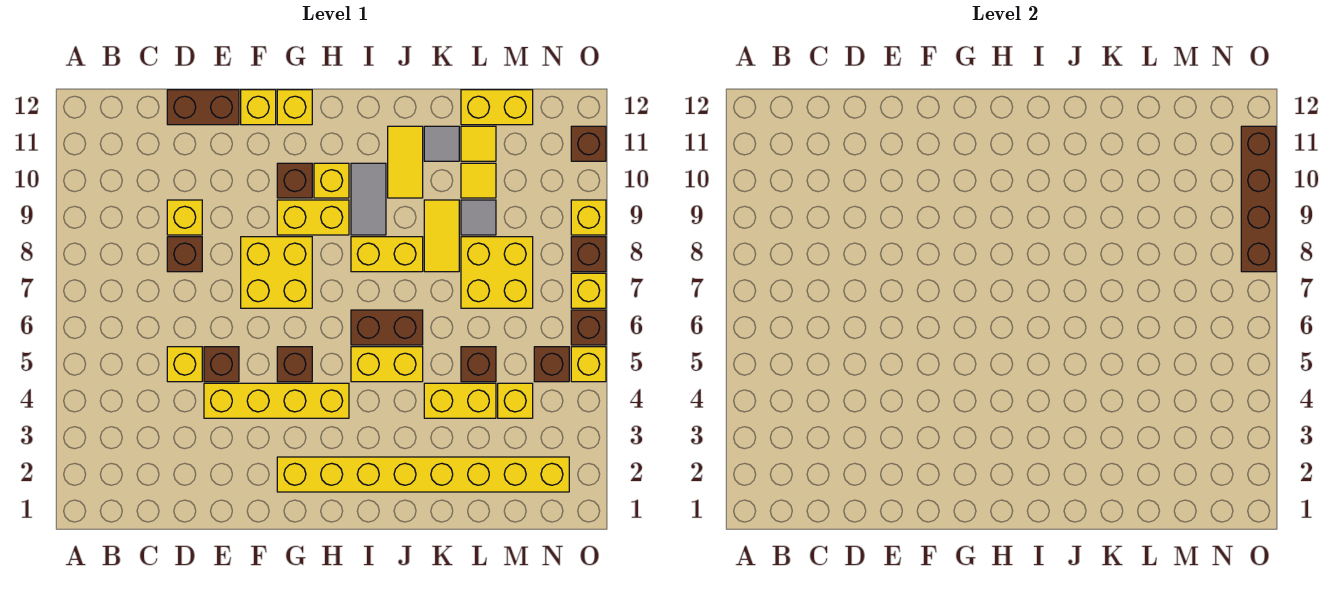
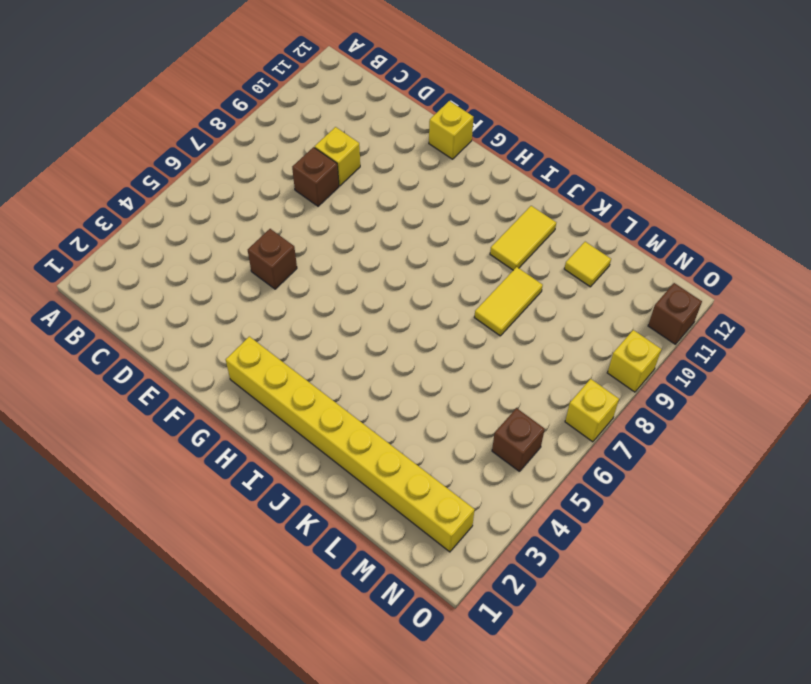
none -> yellow brick D5 level 1
none -> brown brick D12:E12 level 1
none -> yellow brick E4:H4 level 1
none -> yellow brick F7:G8 level 1

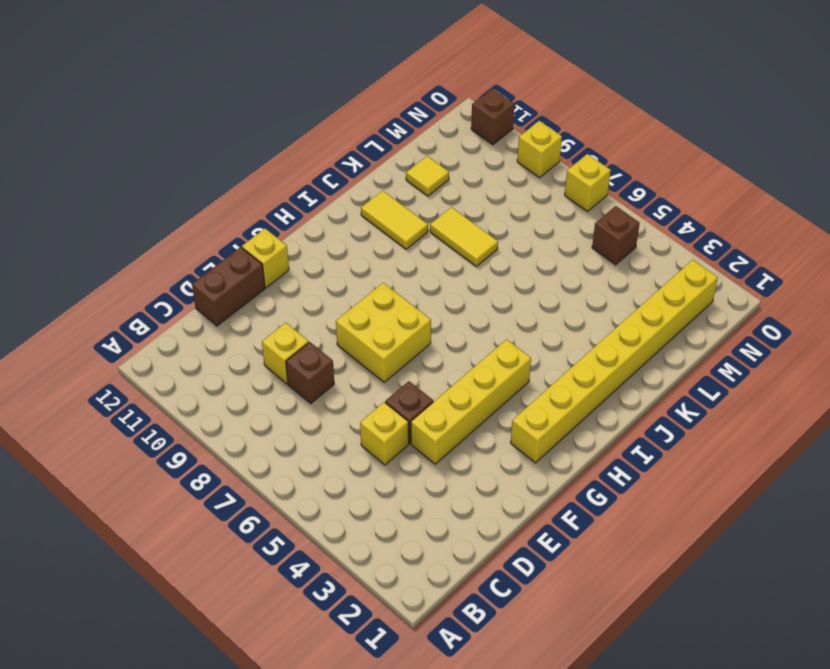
none -> brown brick G5 level 1
none -> yellow brick G9:H9 level 1
none -> brown brick G10 level 1
none -> yellow brick G12 level 1

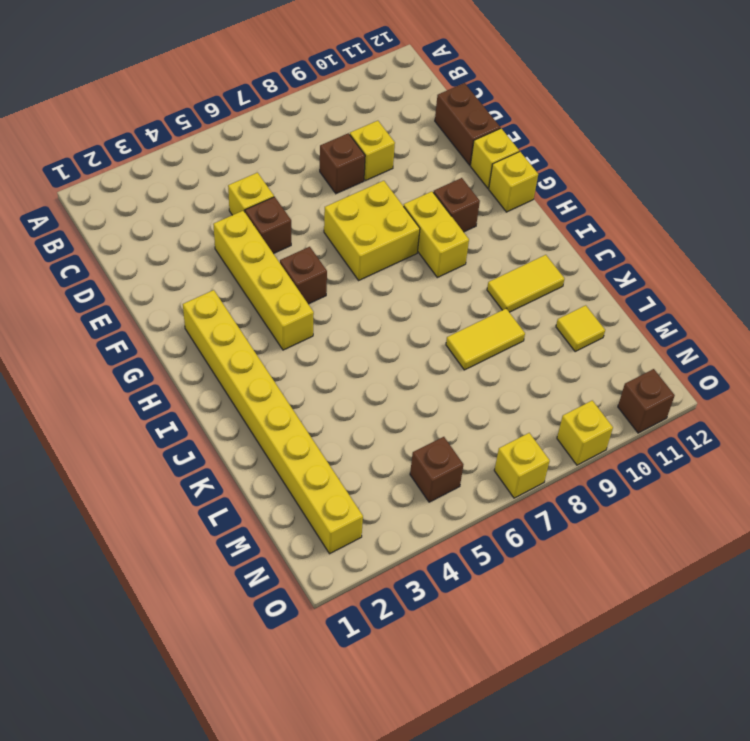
none -> yellow brick H10 level 1
none -> yellow brick I5:J5 level 1
none -> brown brick I6:J6 level 1
none -> yellow brick I8:J8 level 1

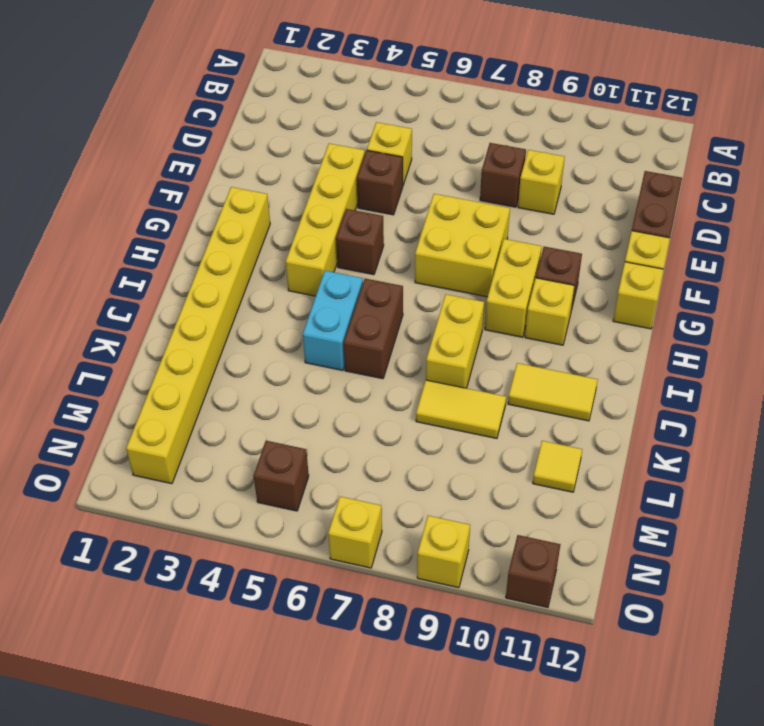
cyan brick I5:J5 level 1 -> yellow brick I5:J5 level 1
none -> grey tile I9:I10 level 1
none -> yellow brick K4:L4 level 1
none -> grey tile K11 level 1
none -> brown brick L5 level 1

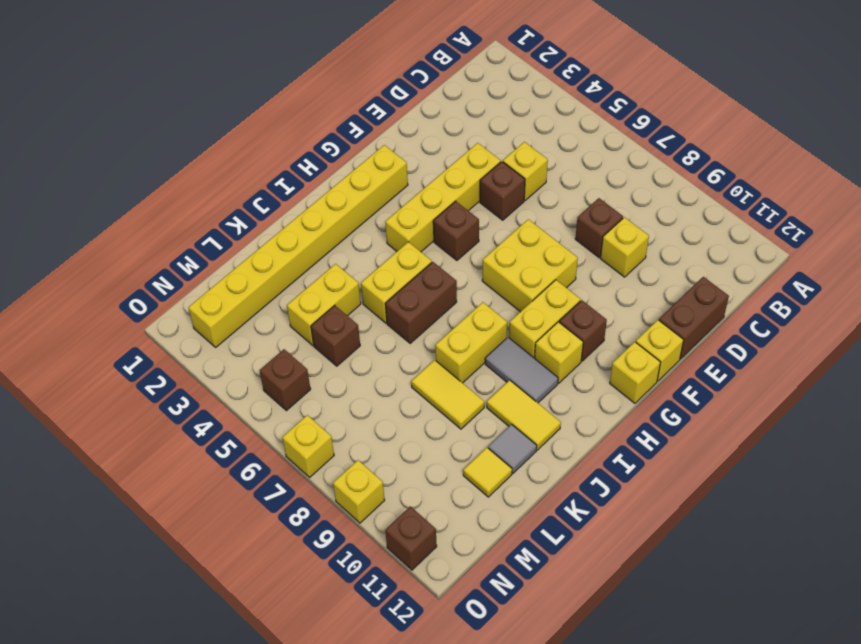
none -> yellow brick L7:M8 level 1
none -> grey tile L9 level 1
none -> yellow tile L10 level 1
none -> yellow brick L12:M12 level 1

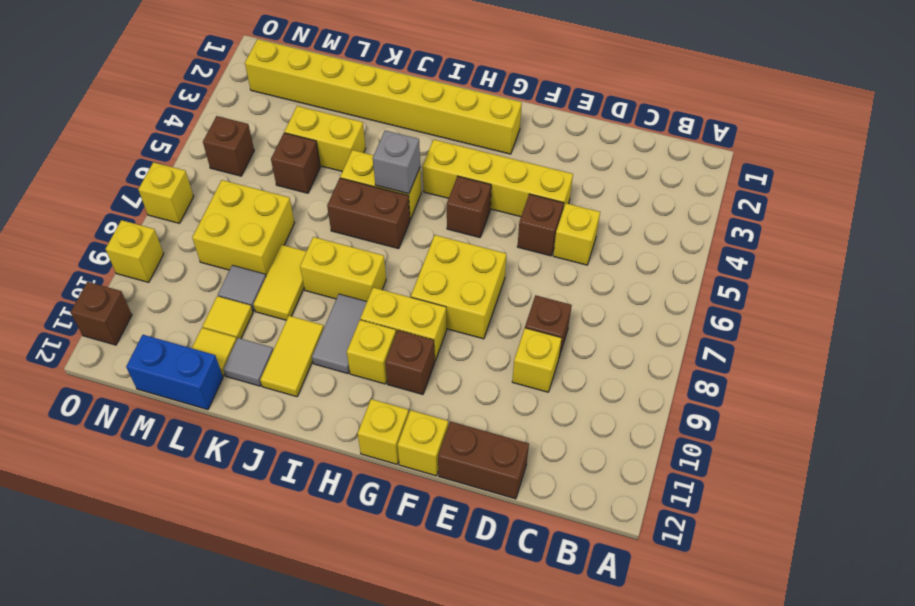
grey brick I5 level 2 -> none
blue brick L12:M12 level 1 -> yellow brick L12:M12 level 1
none -> yellow brick M4 level 1
none -> yellow brick O5 level 1
none -> brown brick O6 level 1
none -> brown brick O8 level 1

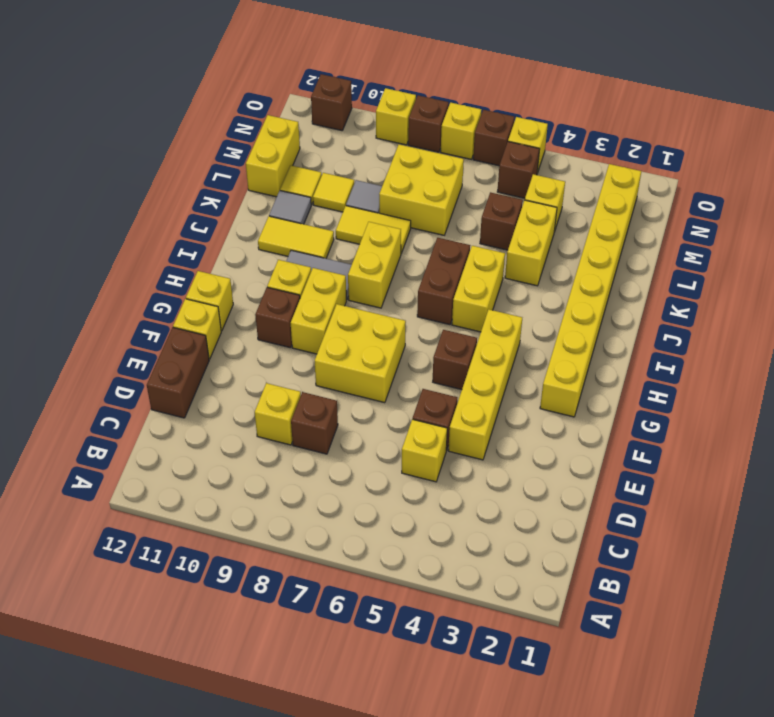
none -> brown brick O8:O11 level 2

